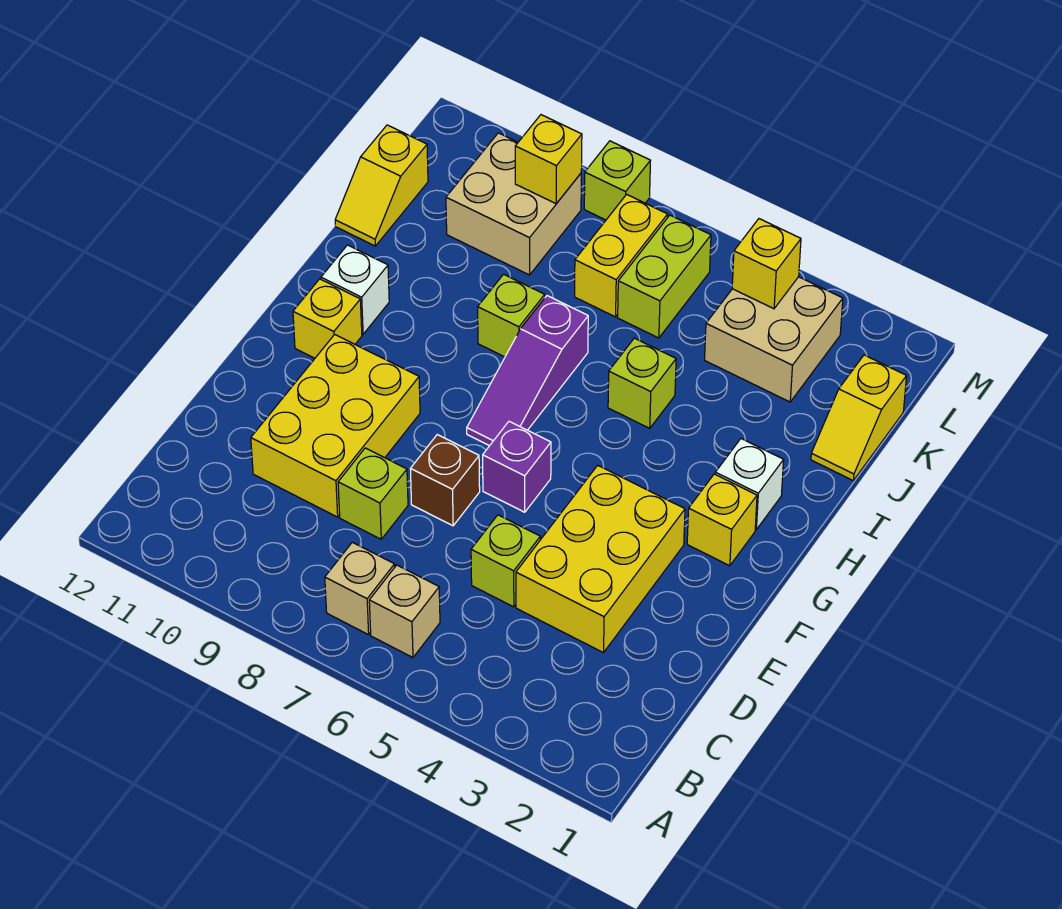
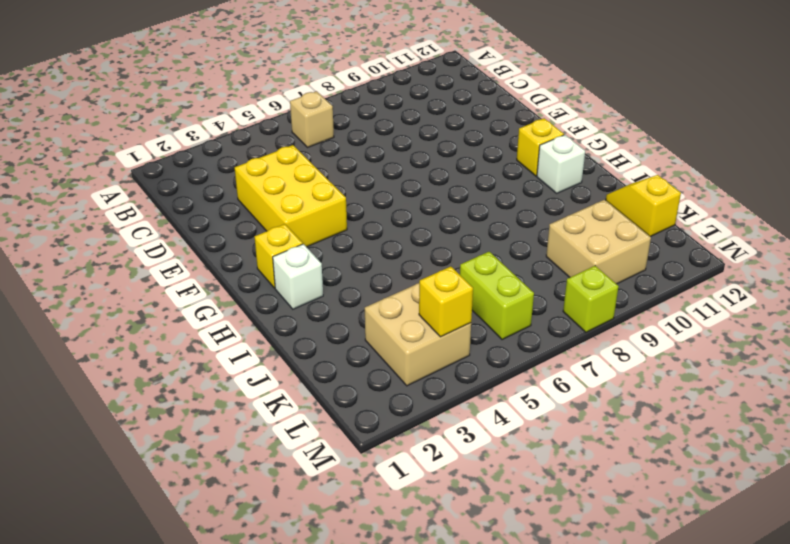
none -> tan brick B7 level 1
none -> lime brick D5 level 1
none -> lime brick D8 level 1

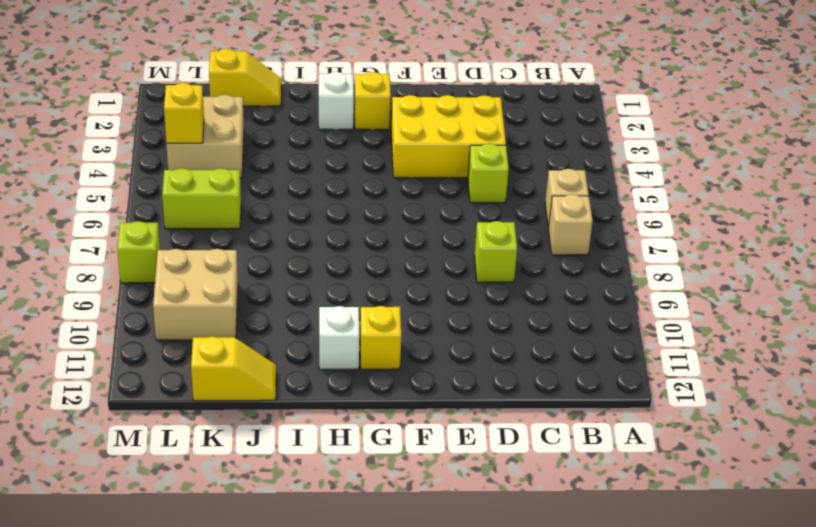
none -> yellow brick D9:F10 level 1
none -> brown brick E7 level 1
none -> purple brick F6 level 1

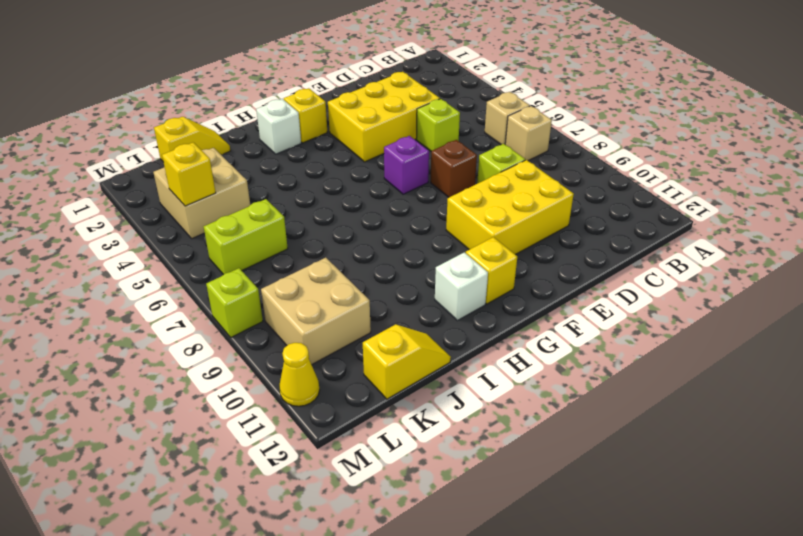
yellow cone M11 level 1 -> none
none -> purple slope G7:I7 level 1 top I
none -> lime brick I5 level 1
none -> lime brick I8 level 1

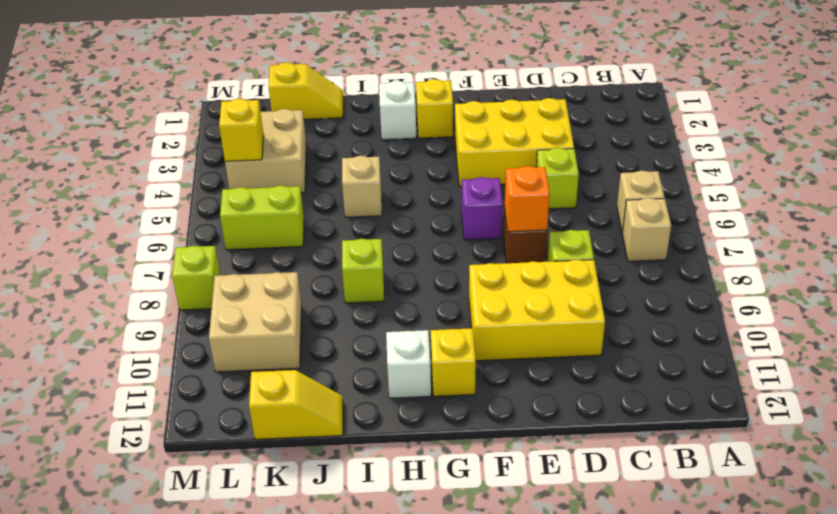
orange brick E7 level 2 -> none
tan brick I5 level 1 -> lime brick I5 level 1
none -> purple slope G7:I7 level 1 top I
none -> yellow brick K7:L7 level 1
none -> yellow brick L9 level 2

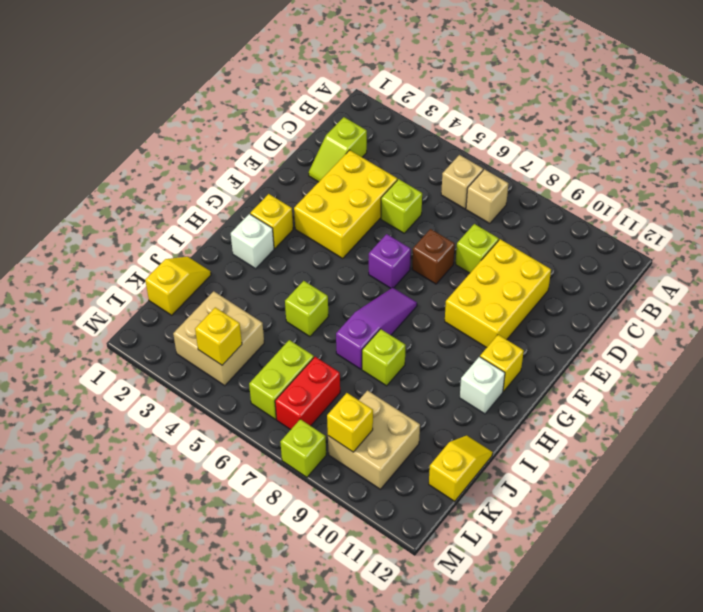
lime slope C2:D2 level 1 top C -> none
red brick K7:L7 level 1 -> yellow brick K7:L7 level 1

